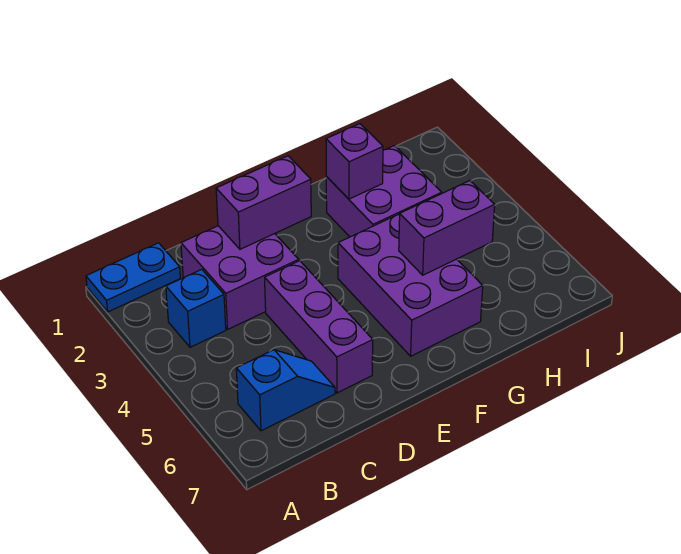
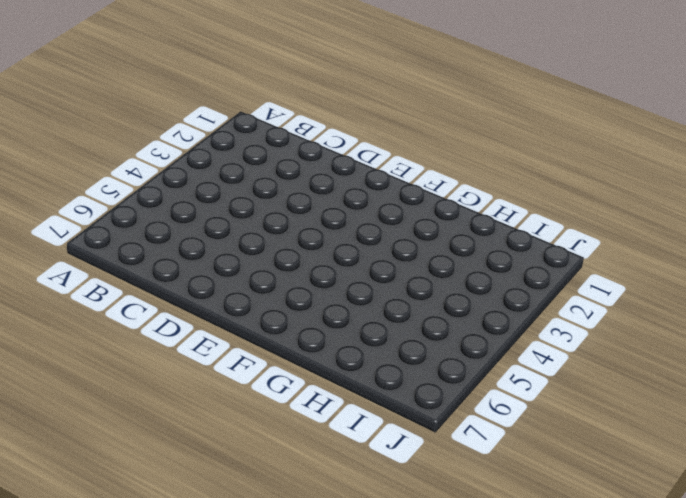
none -> blue plate A1:B1 level 1
none -> blue brick B3 level 1

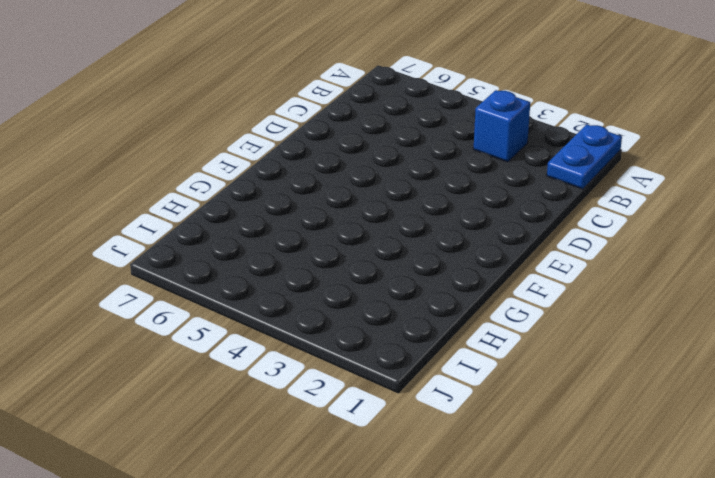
none -> blue slope B6:C6 level 1 top B
none -> purple brick C2:D3 level 1

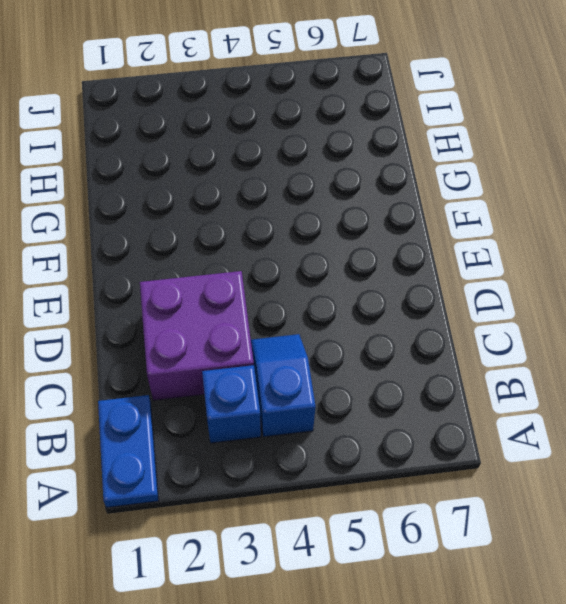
blue slope B4:C4 level 1 top B -> blue slope B6:C6 level 1 top B
none -> purple brick D4:D6 level 1
none -> purple brick F4:G6 level 1

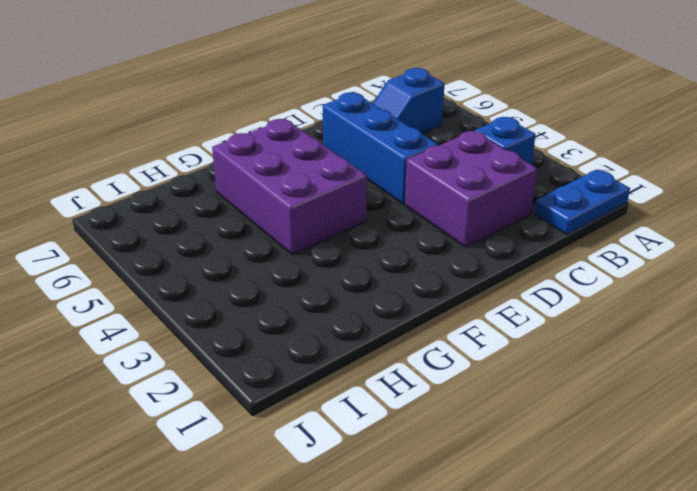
blue brick D4:D6 level 1 -> purple brick D4:D6 level 1
none -> purple brick G2:H3 level 1
none -> purple brick D2:E2 level 2

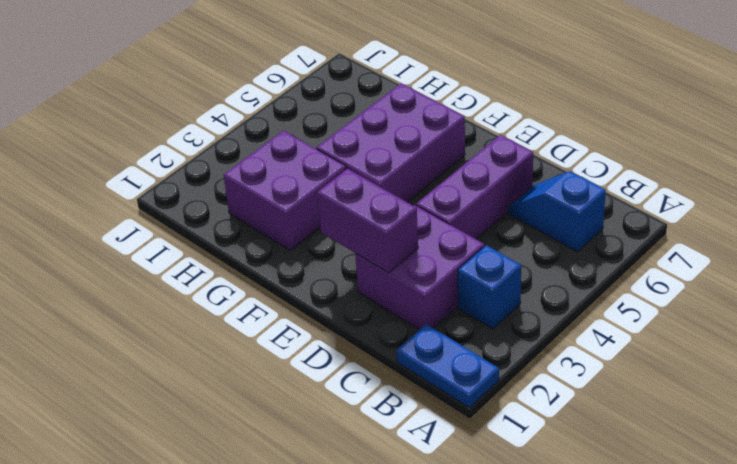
none -> purple brick G2 level 2
none -> purple brick G5:H5 level 2

